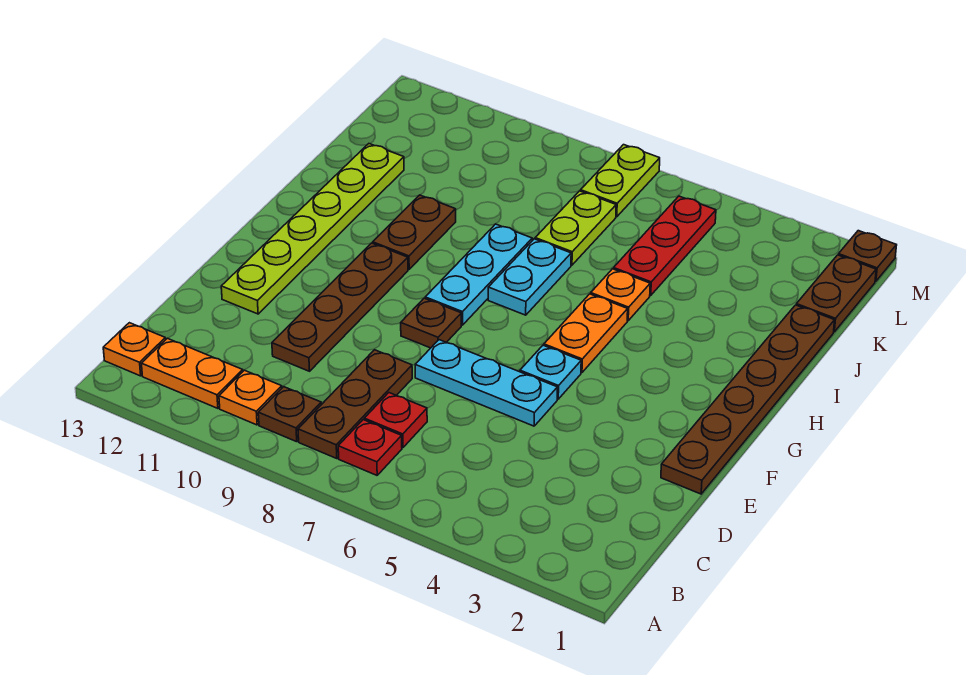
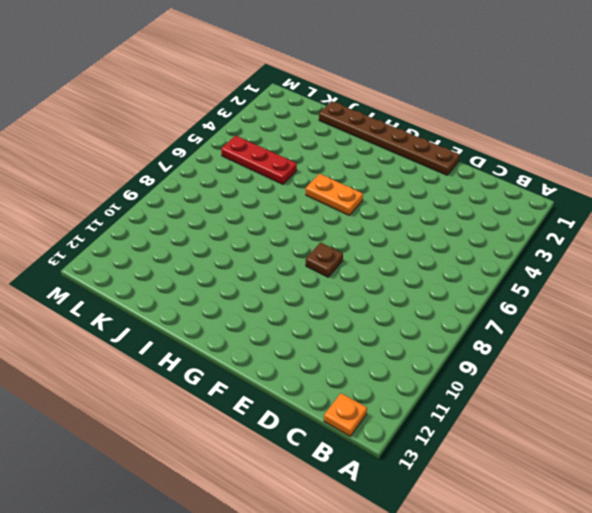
none -> red plate B7 level 1
none -> brown plate B8:D8 level 1
none -> brown plate B9 level 1

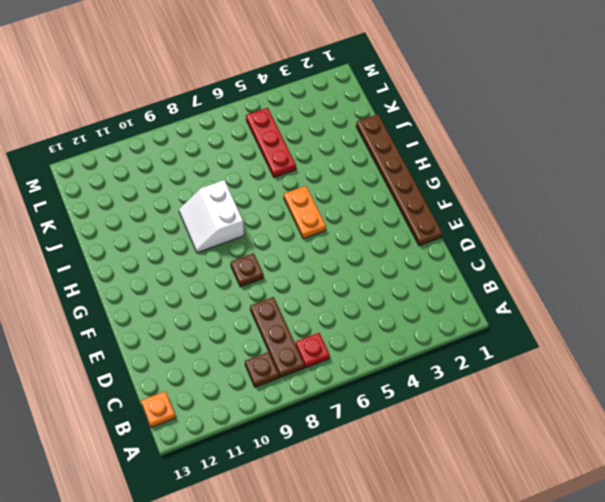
white slope H8:I9 level 1 top 8 -> cyan plate G8:I8 level 1
none -> orange plate B10 level 1
none -> orange plate B11:B12 level 1
none -> red plate C7 level 1

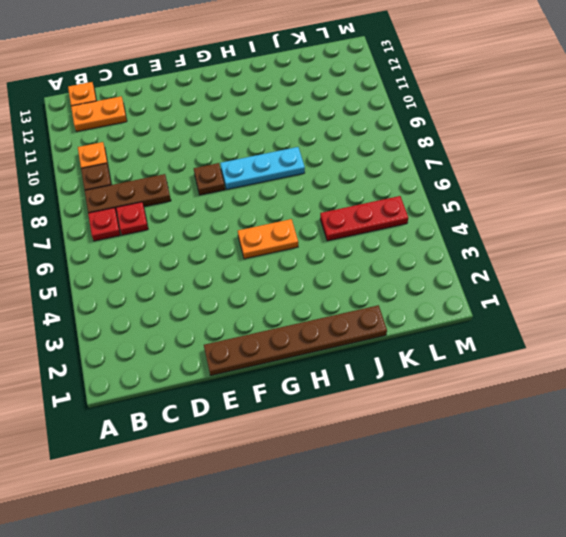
orange plate B12:C12 level 1 -> orange plate B11:B12 level 1
none -> brown plate D10:G10 level 1
none -> cyan plate E5:E7 level 1
none -> lime plate E12:J12 level 1

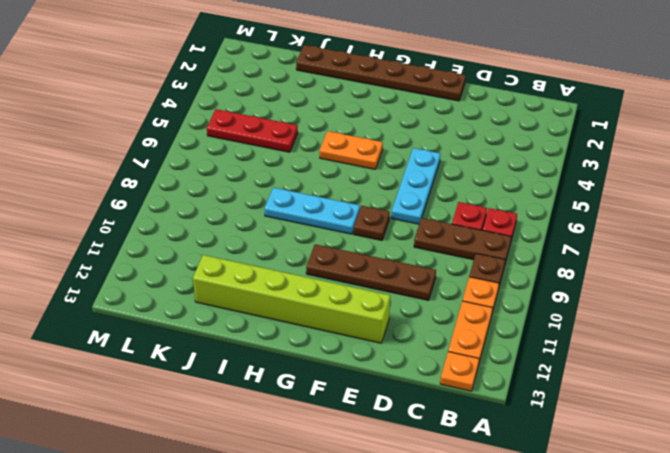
lime brick E12:J12 level 1 -> lime plate E12:J12 level 1
none -> cyan plate F5 level 1
none -> cyan plate H7:I7 level 1
none -> brown plate H10:I10 level 1

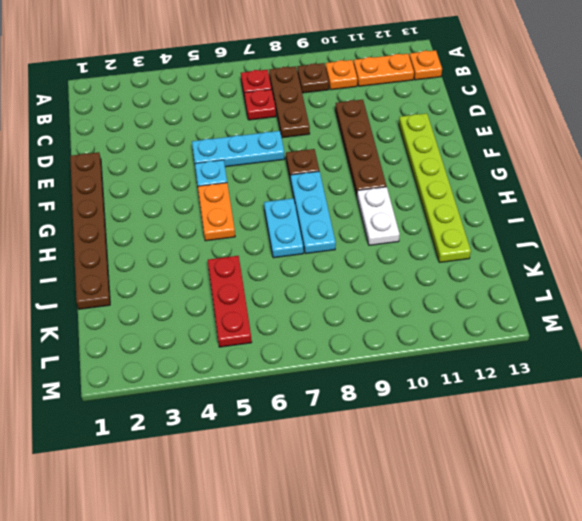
white plate H10:I10 level 1 -> brown plate H10:I10 level 1
none -> orange plate I5 level 1
none -> lime plate J7:K7 level 1
none -> brown plate K1:L1 level 1

